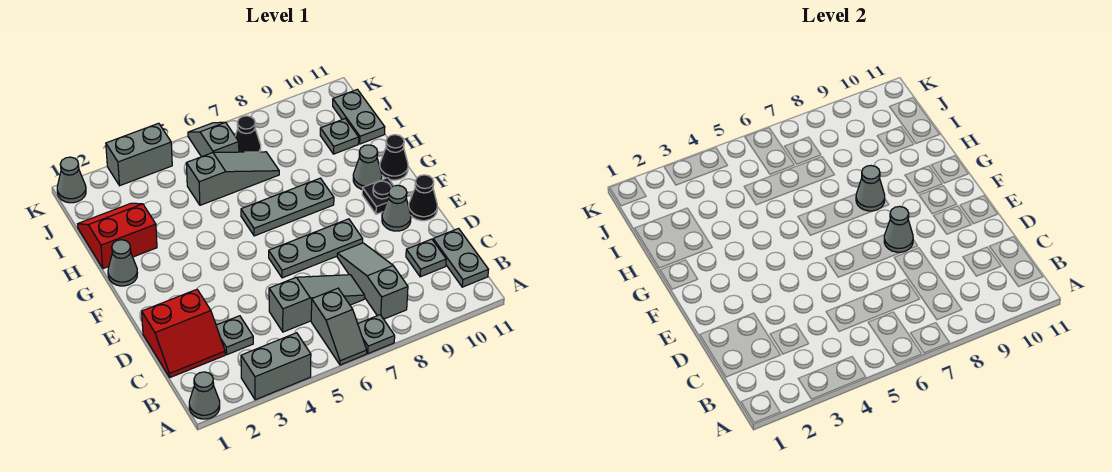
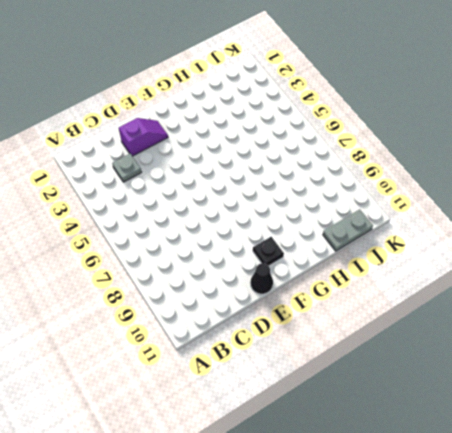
purple slope D2:E2 level 1 top D -> red slope C1:D2 level 1 top D
none -> grey cone A1 level 1
none -> grey brick A3:A4 level 1
none -> grey slope A6:B6 level 1 top B

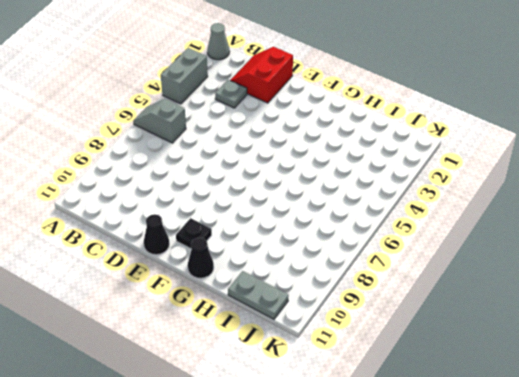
none -> grey plate A7 level 1
none -> grey slope B8:D8 level 1 top B
none -> grey plate B11:C11 level 1

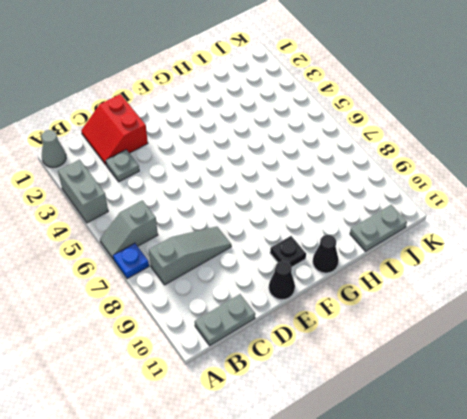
blue plate A7 level 1 -> grey plate A7 level 1
none -> grey slope C5:C7 level 1 top 5
none -> grey plate C10 level 1
none -> grey plate E6:E8 level 1

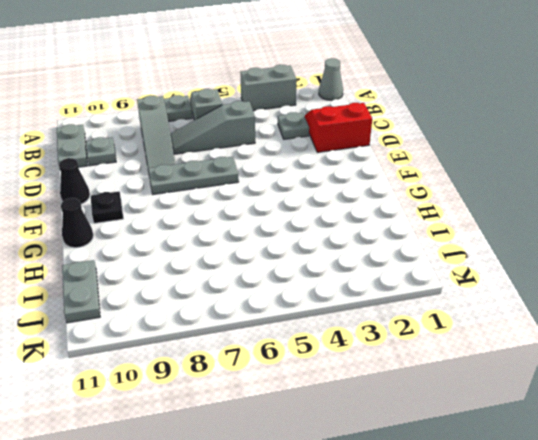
none -> grey cone E10 level 1
none -> grey cone G1 level 1
none -> grey plate G6:G8 level 1

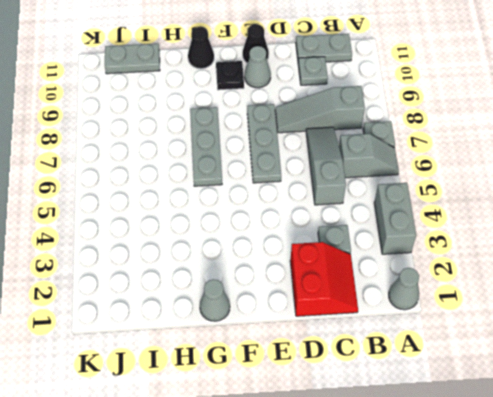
none -> grey cone G10 level 1
none -> red slope H1:I2 level 1 top H
none -> grey slope I5:I7 level 1 top 5

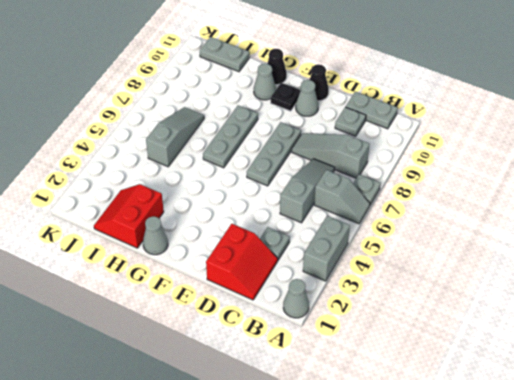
none -> grey plate I10 level 1
none -> grey slope J6:K6 level 1 top J
none -> black cone J7 level 1

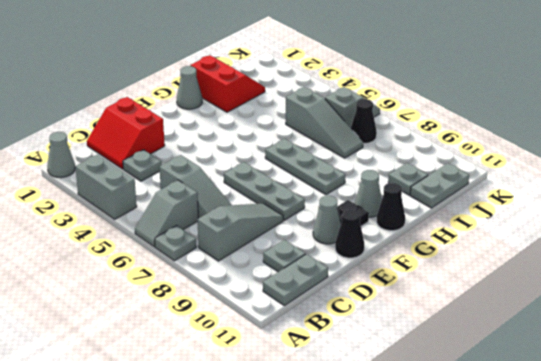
none -> grey cone K1 level 1
none -> grey brick K3:K4 level 1
none -> grey cone E8 level 2

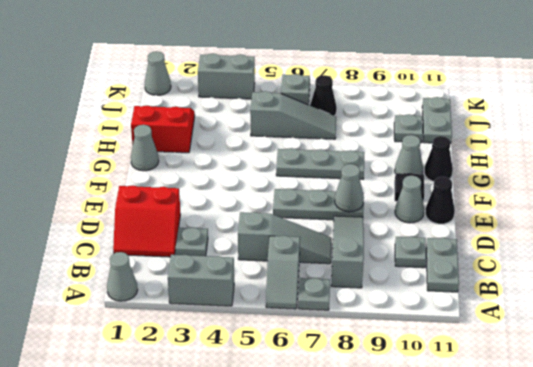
none -> grey cone G8 level 2

